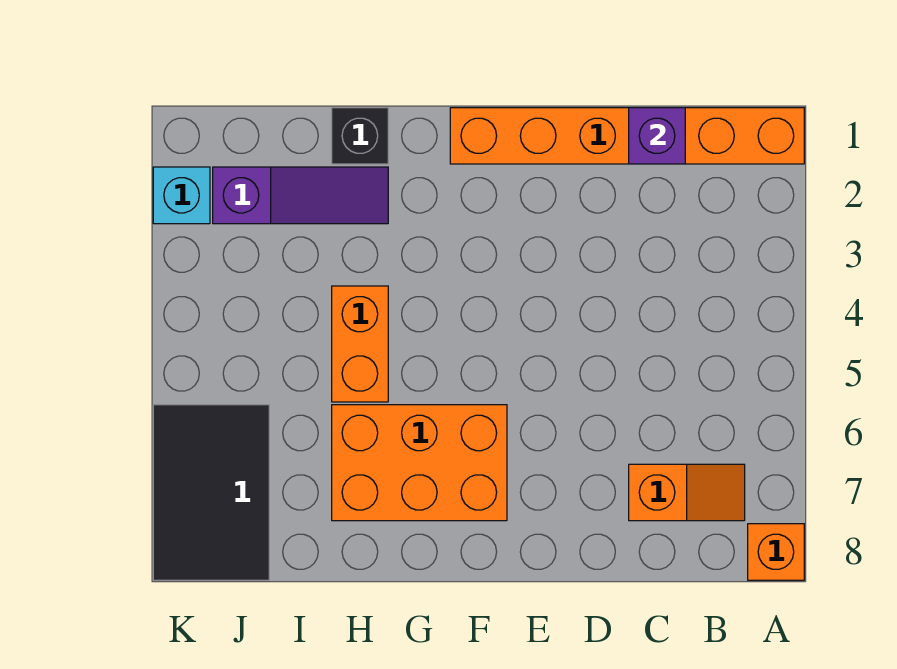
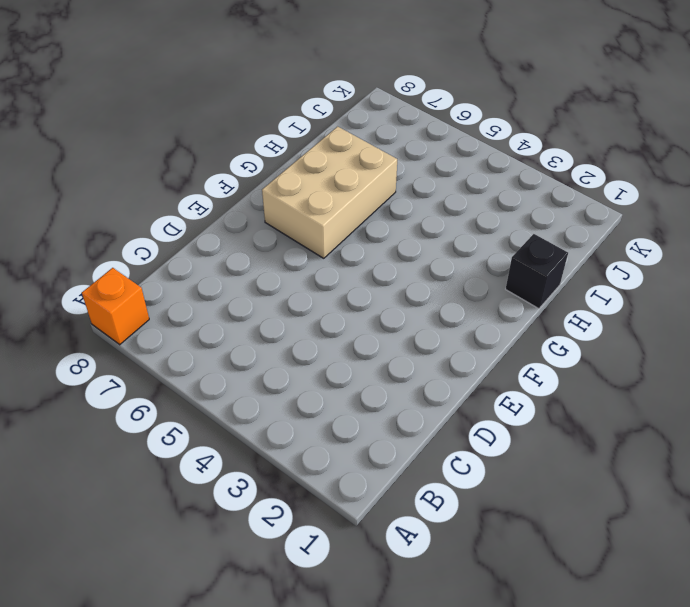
tan brick F6:H7 level 1 -> orange brick F6:H7 level 1
none -> orange brick A1:F1 level 1
none -> orange slope B7:C7 level 1 top C

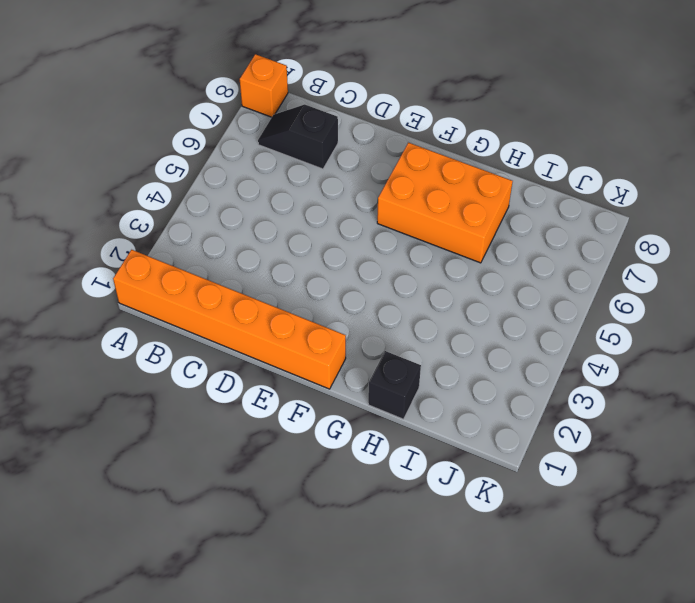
black slope B7:C7 level 1 top C -> orange slope B7:C7 level 1 top C
none -> purple slope H2:J2 level 1 top J
none -> orange brick H4:H5 level 1

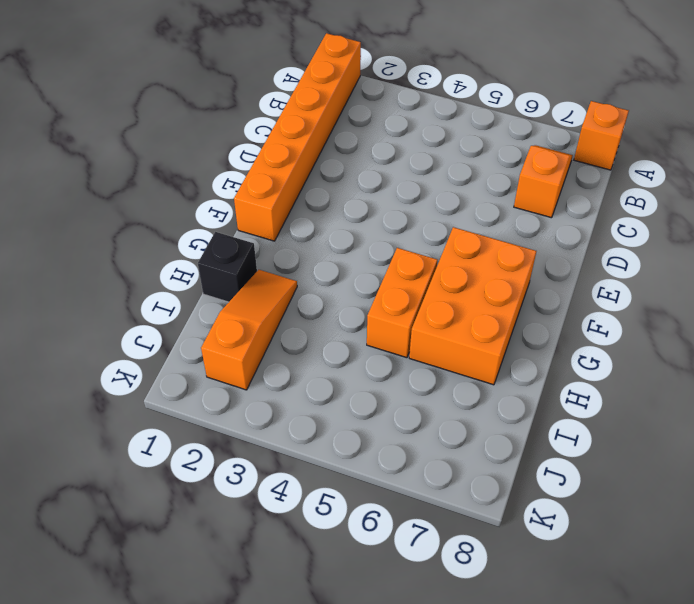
orange brick G5:H5 level 1 -> orange brick H4:H5 level 1
orange slope H2:J2 level 1 top J -> purple slope H2:J2 level 1 top J
none -> black tile J6:K8 level 1
none -> cyan brick K2 level 1

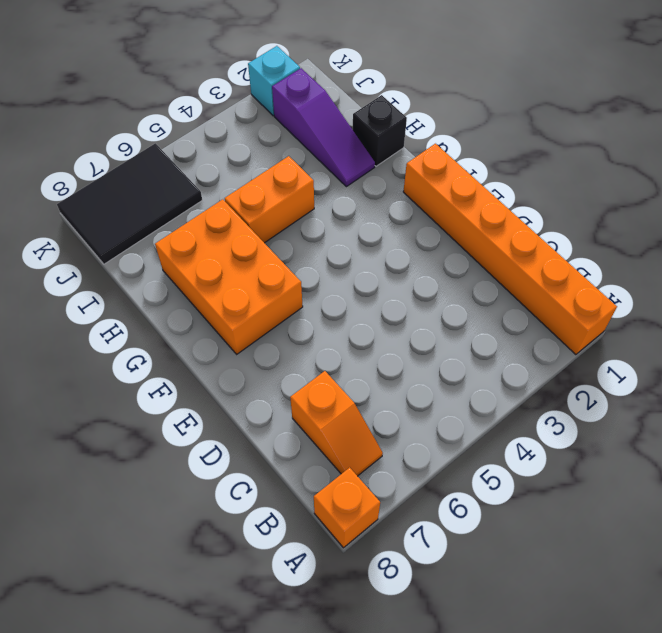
none -> purple brick C1 level 2

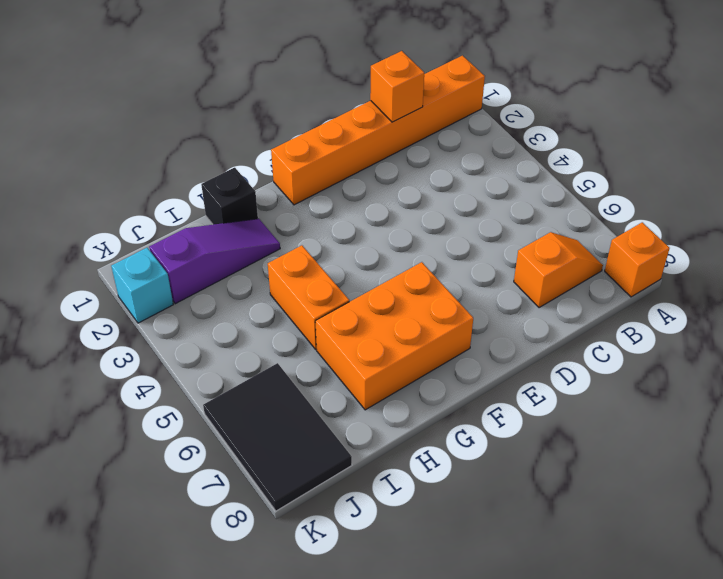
orange brick C1 level 2 -> purple brick C1 level 2

